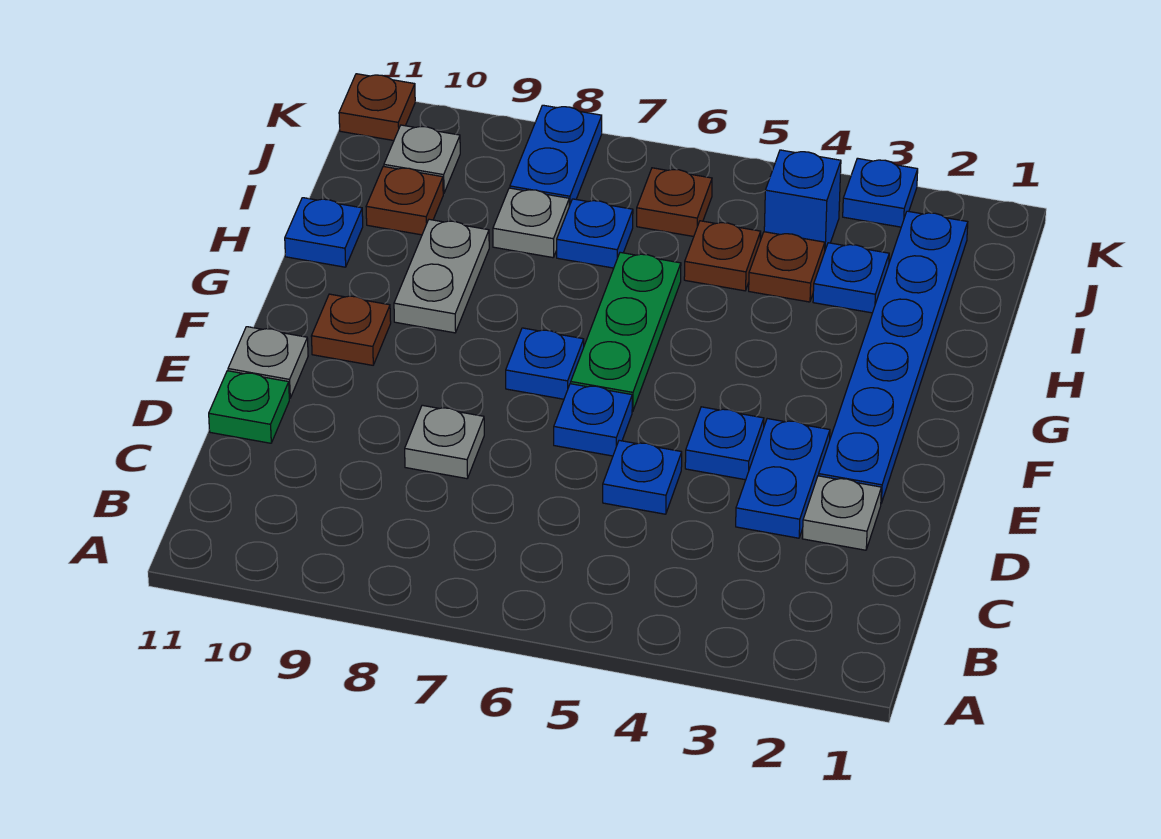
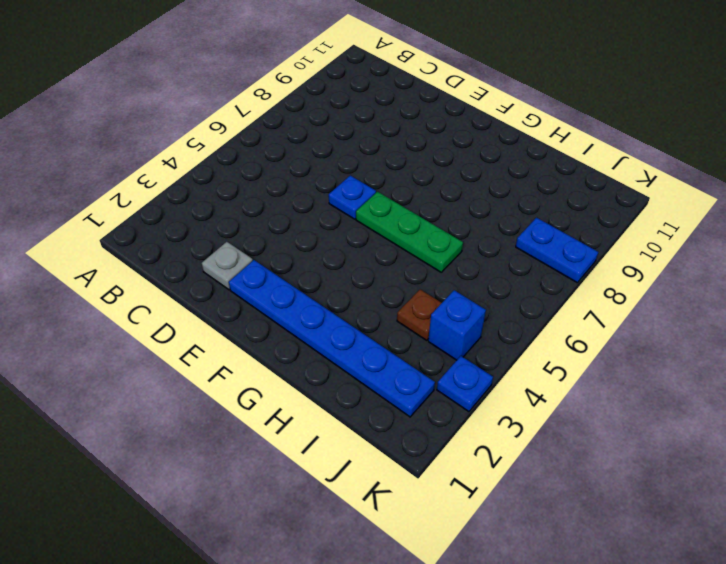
none -> blue plate D3:E3 level 1
none -> blue plate D5 level 1
none -> grey plate D8 level 1

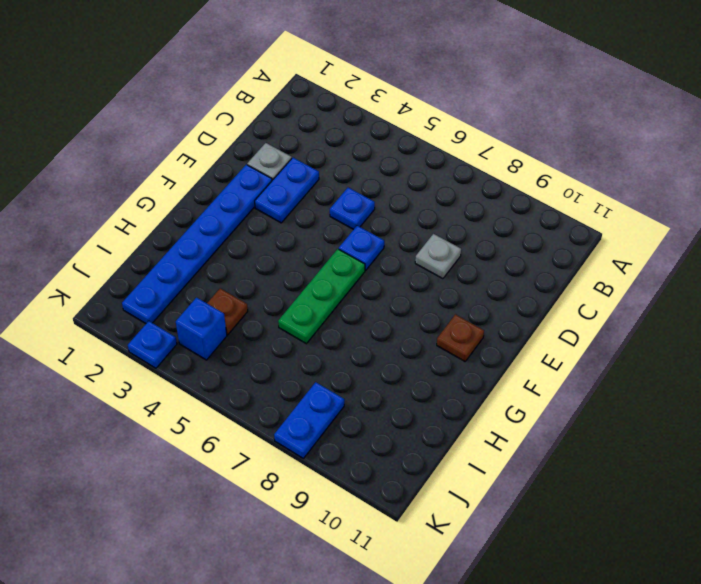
none -> green plate D11 level 1
none -> blue plate E4 level 1
none -> grey plate E11 level 1

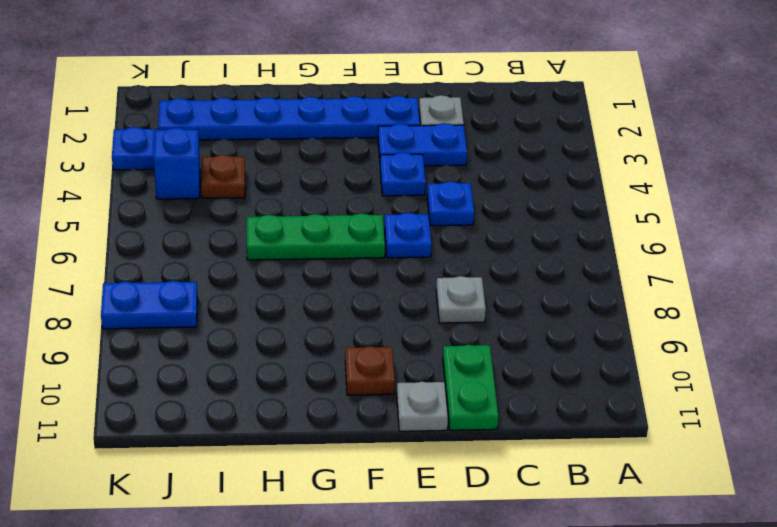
green plate D10:D11 level 1 -> green plate D11 level 1
none -> blue plate F7 level 1
none -> grey plate G9:H9 level 1
none -> blue plate H11 level 1

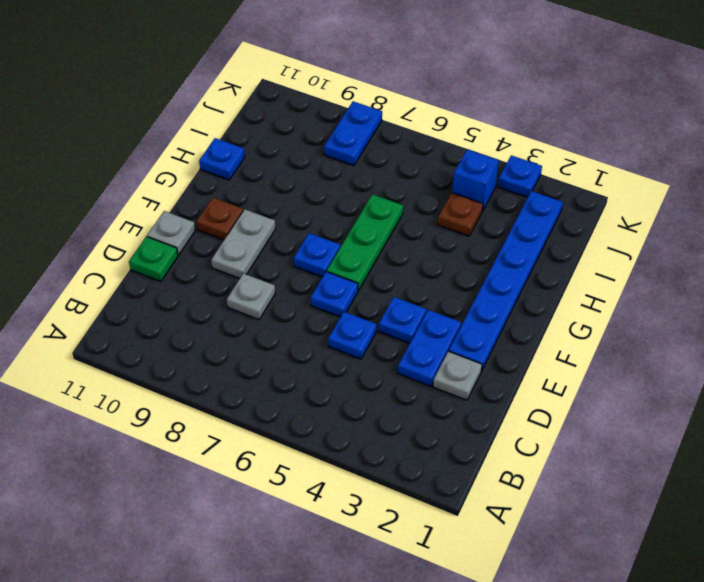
grey plate E9:F9 level 1 -> grey plate G9:H9 level 1
none -> blue plate I3 level 1
none -> brown plate I5 level 1
none -> blue plate I7 level 1

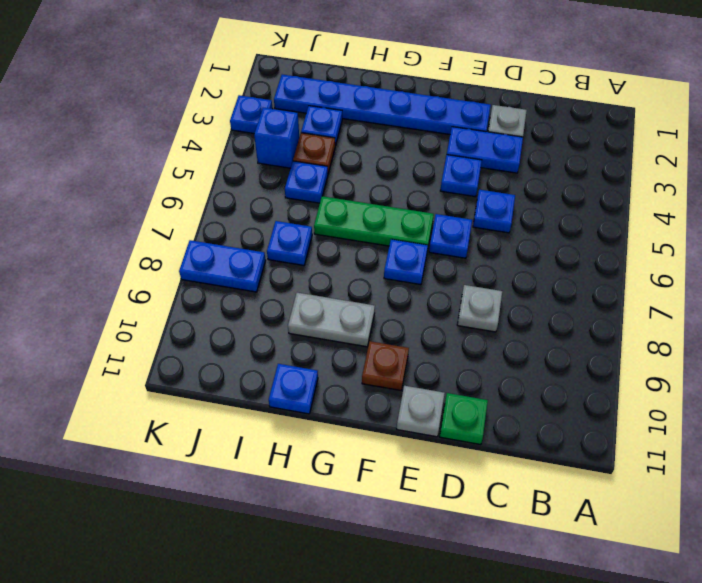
blue plate I5 level 1 -> brown plate I5 level 1
none -> grey plate I8 level 1
none -> brown plate I10 level 1
none -> brown plate J6 level 1

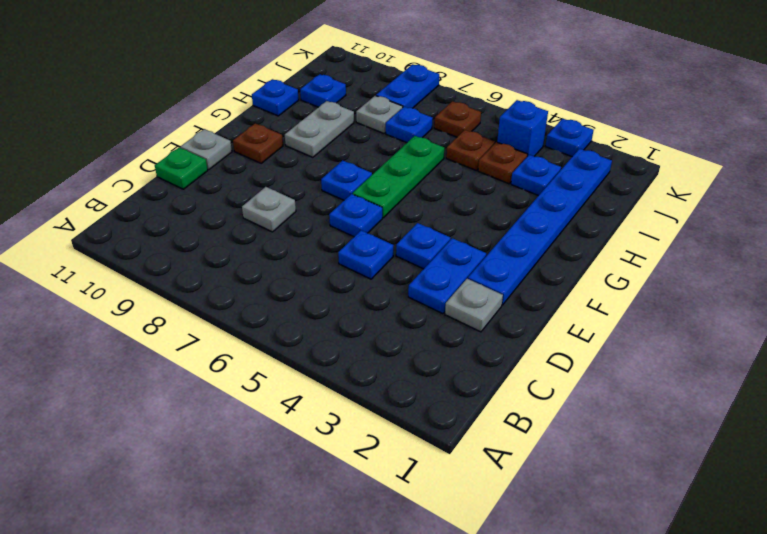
blue plate I10 level 1 -> brown plate I10 level 1
none -> grey plate J10 level 1
none -> brown plate K11 level 1

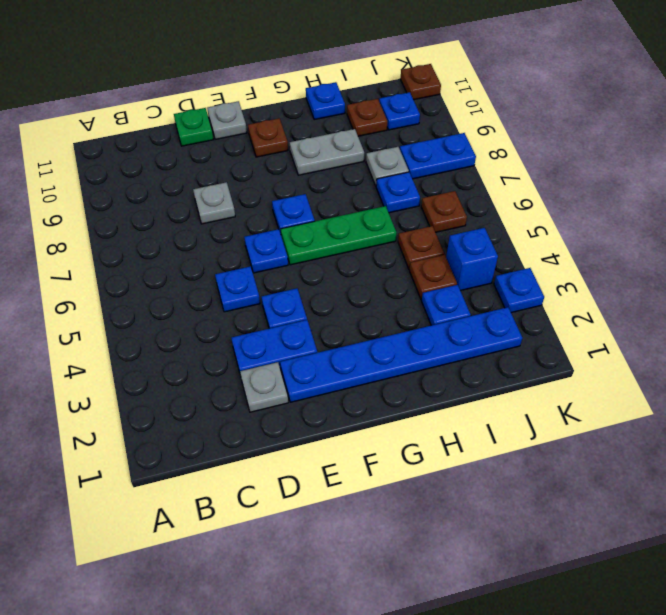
blue plate J10 level 1 -> grey plate J10 level 1

